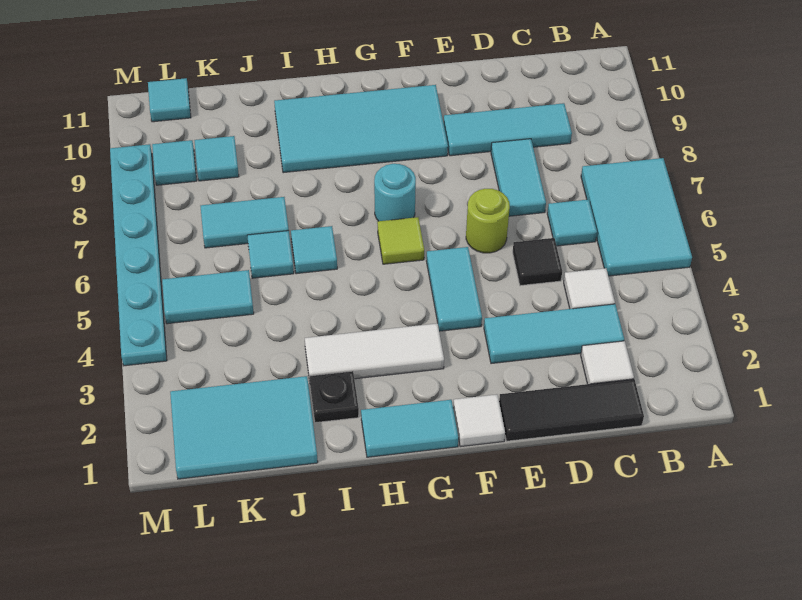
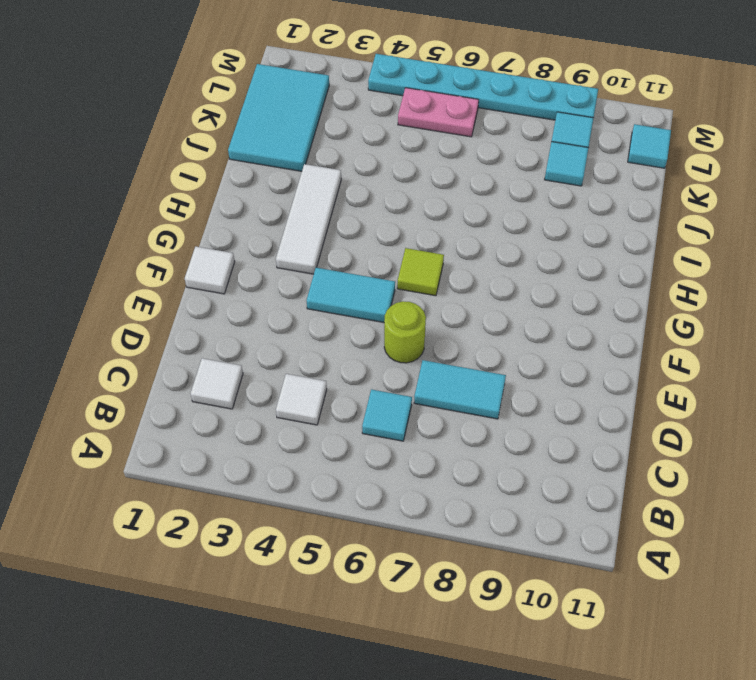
pink plate L5:L6 level 1 -> cyan tile K5:L5 level 1
none -> cyan tile A5:B7 level 1
none -> black tile C1:E1 level 1
none -> cyan tile C3:E3 level 1

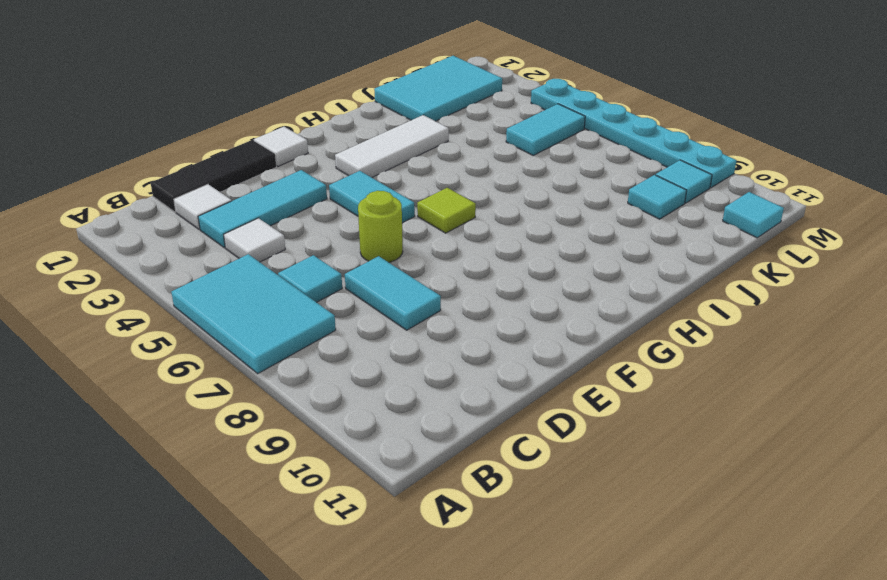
none -> cyan tile C9:E9 level 1
none -> black tile D5 level 1
none -> cyan tile F9:I10 level 1

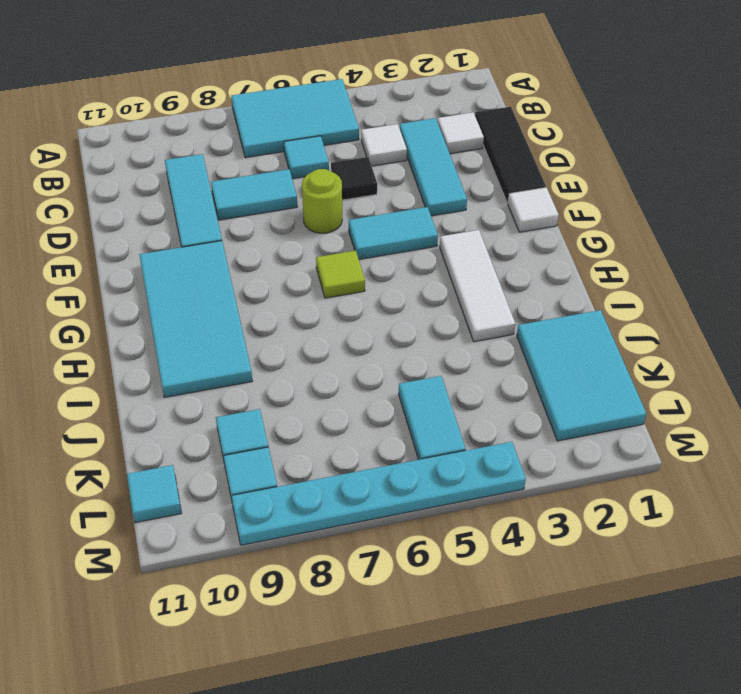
none -> cyan tile G1:H1 level 1
none -> cyan round brick G7 level 1
none -> black plate I2 level 1

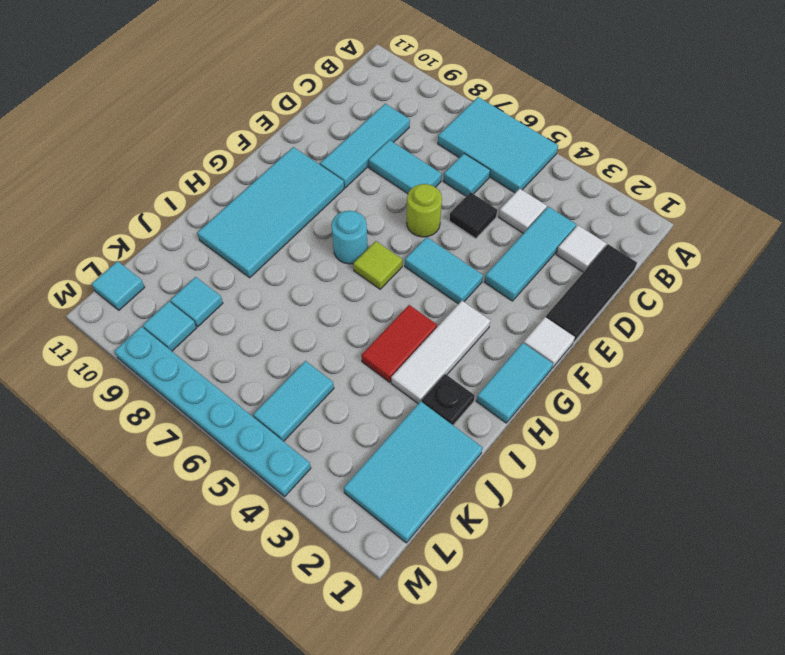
red tile H4:I4 level 1 -> none
none -> cyan tile I6 level 1
none -> cyan tile J6 level 1
none -> cyan tile J7:K7 level 1

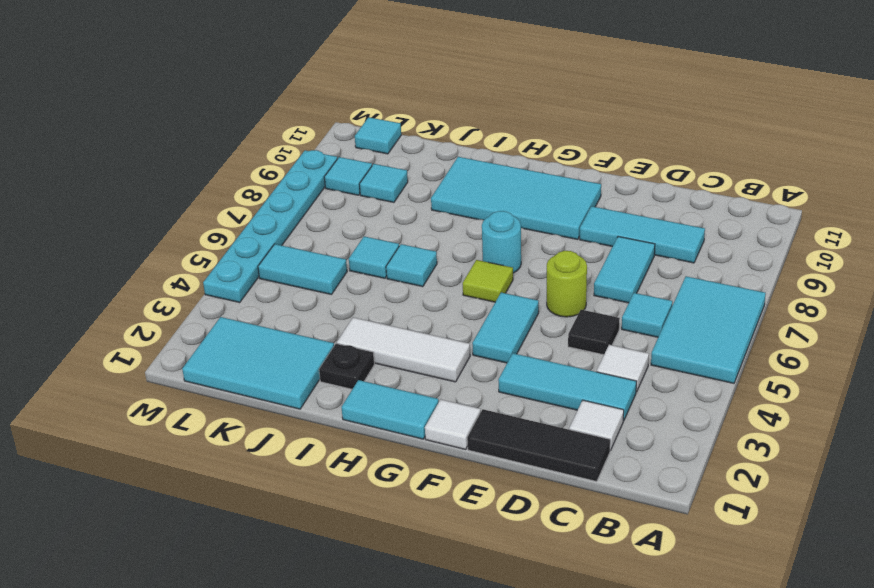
none -> cyan tile J7:K7 level 1

